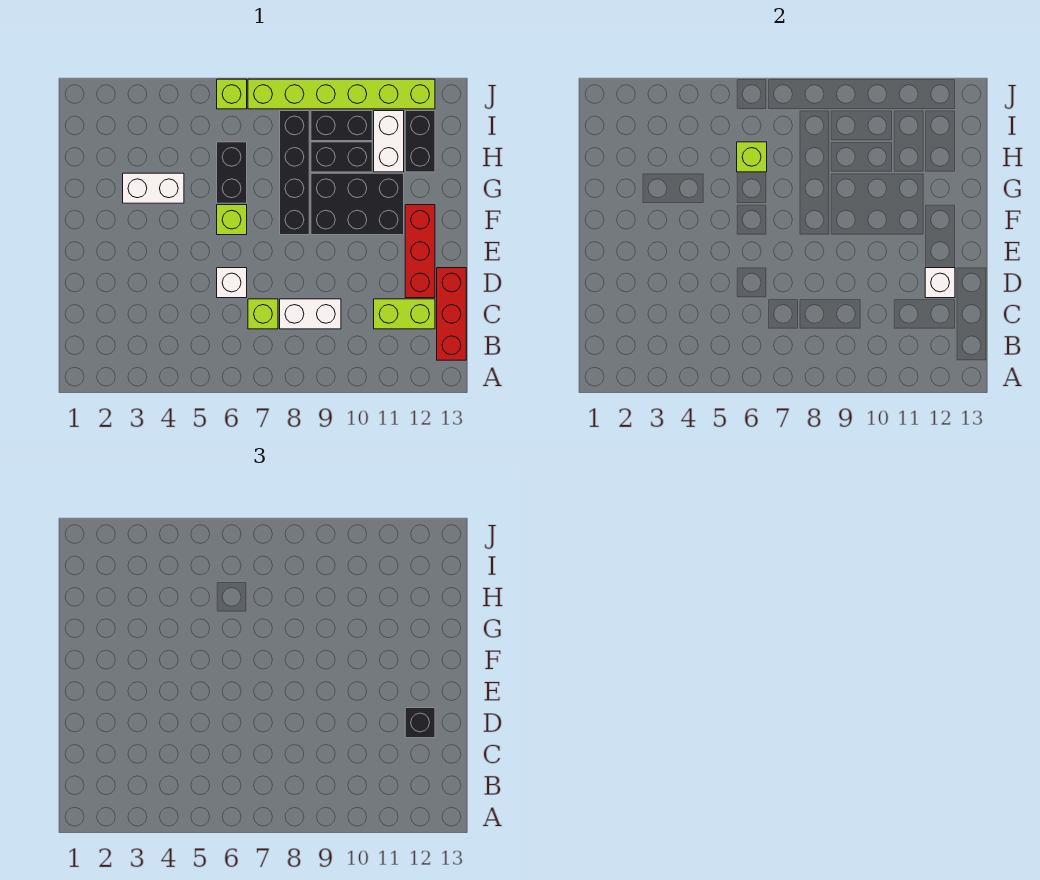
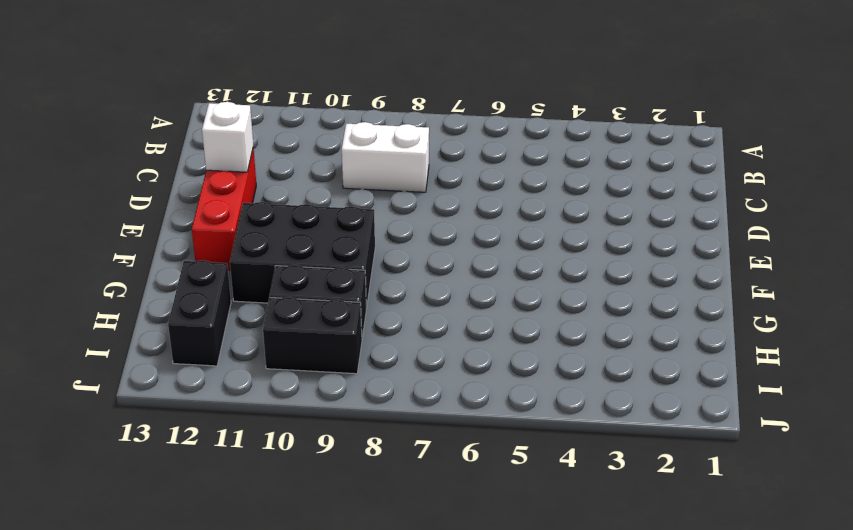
none -> red brick B13:D13 level 1
none -> lime brick C7 level 1
none -> lime brick C11:C12 level 1

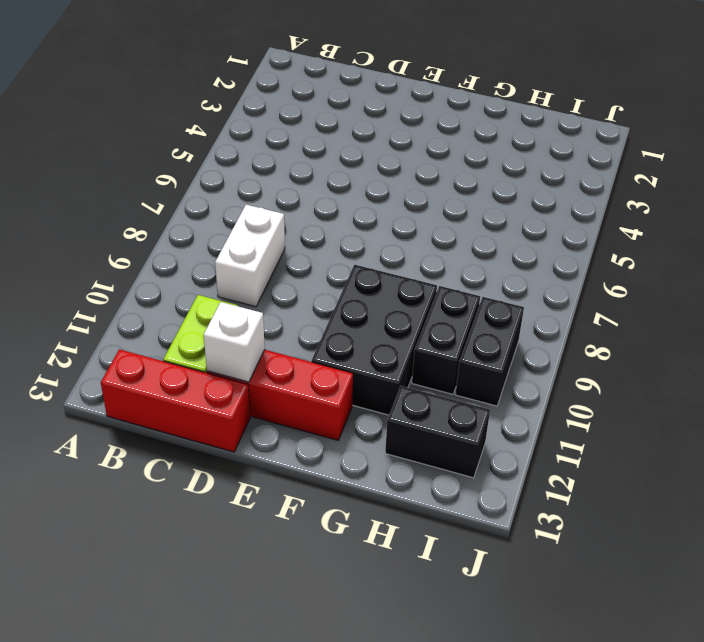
none -> lime brick C7 level 1
none -> white brick D6 level 1
none -> lime brick F6 level 1

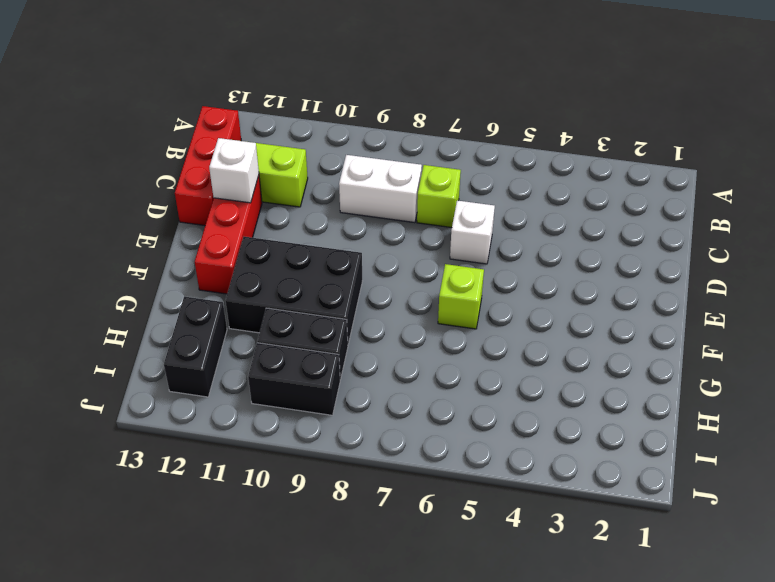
none -> black brick F8:I8 level 1
none -> white brick G3:G4 level 1
none -> black brick G6:H6 level 1

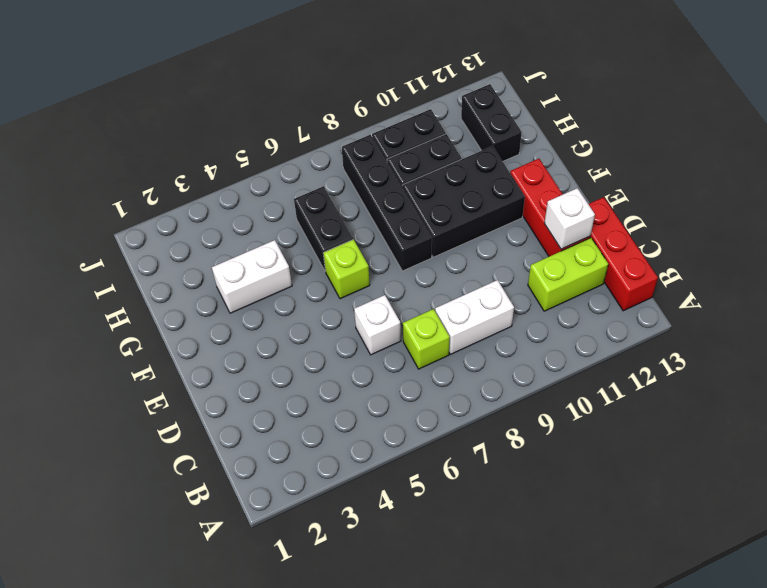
none -> white brick H11:I11 level 1
none -> lime brick J6 level 1
none -> lime brick J7:J12 level 1

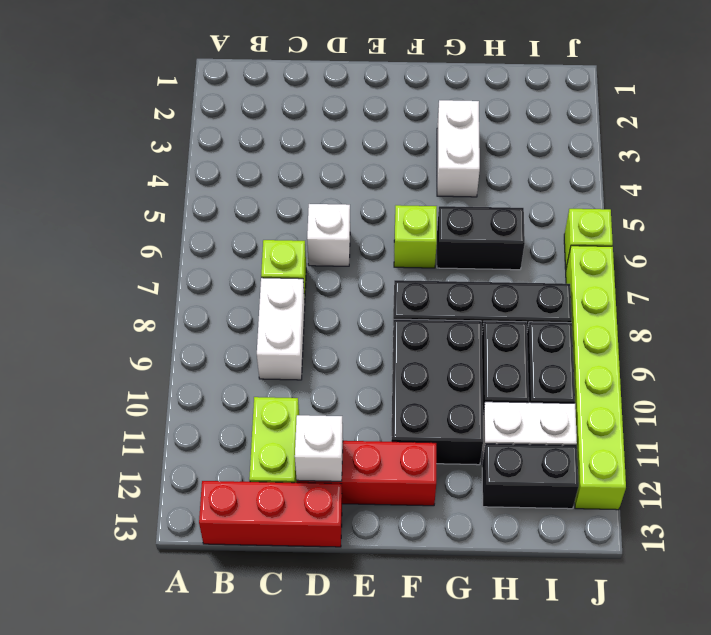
none -> lime brick H6 level 2
none -> black brick D12 level 3

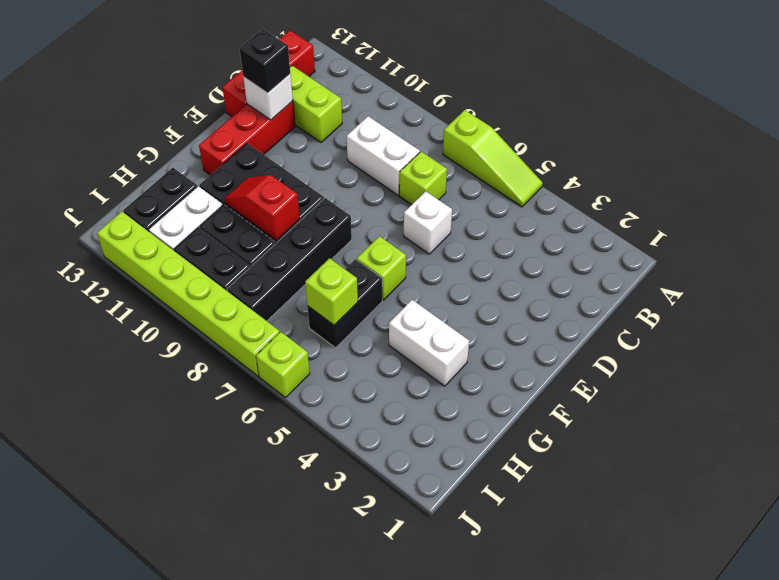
lime slope A5:A7 level 1 top 7 -> none
red slope G9:G10 level 2 top 9 -> none

